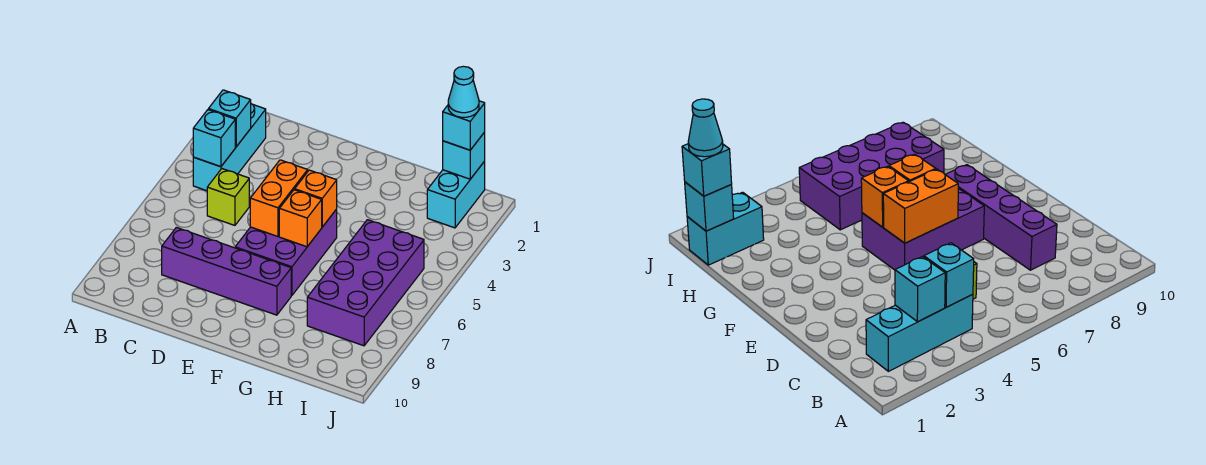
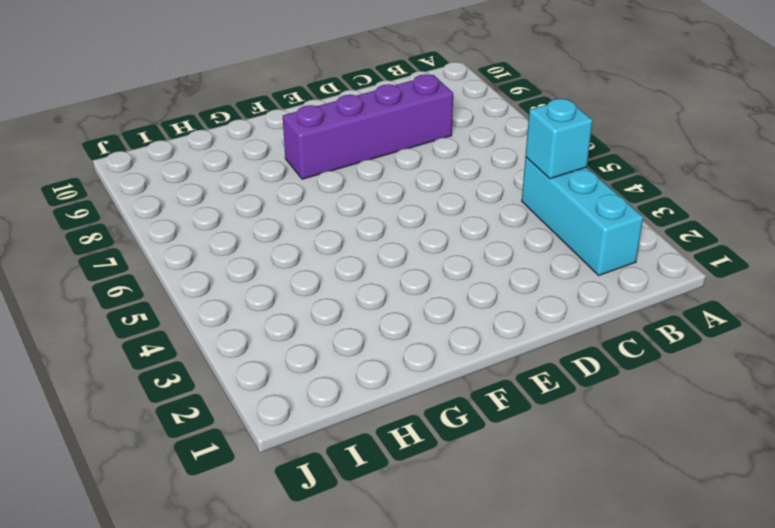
none -> lime brick C5 level 1
none -> purple brick E5:F7 level 1
none -> purple brick H5:I8 level 1

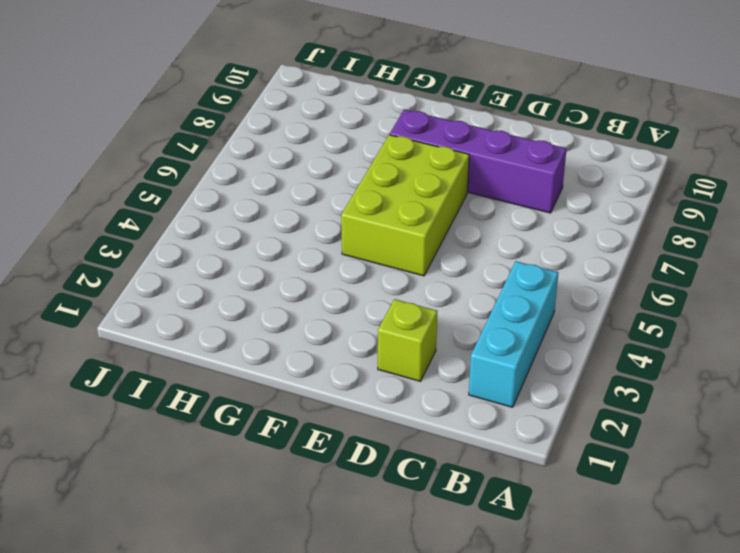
lime brick D2 level 1 -> lime brick C5 level 1
lime brick E5:F7 level 1 -> purple brick E5:F7 level 1
none -> purple brick H5:I8 level 1
none -> cyan brick I1:I2 level 1
none -> cyan brick B3 level 2

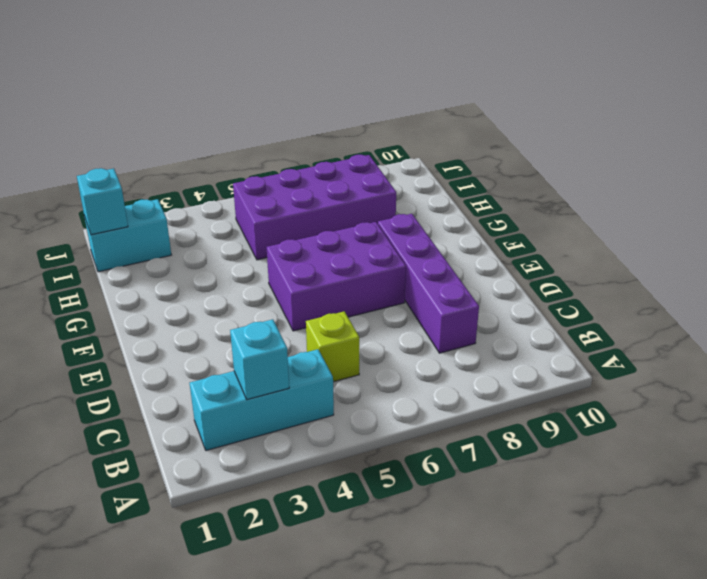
none -> cyan brick B4 level 2
none -> orange brick E5:E6 level 2
none -> orange brick F5 level 2

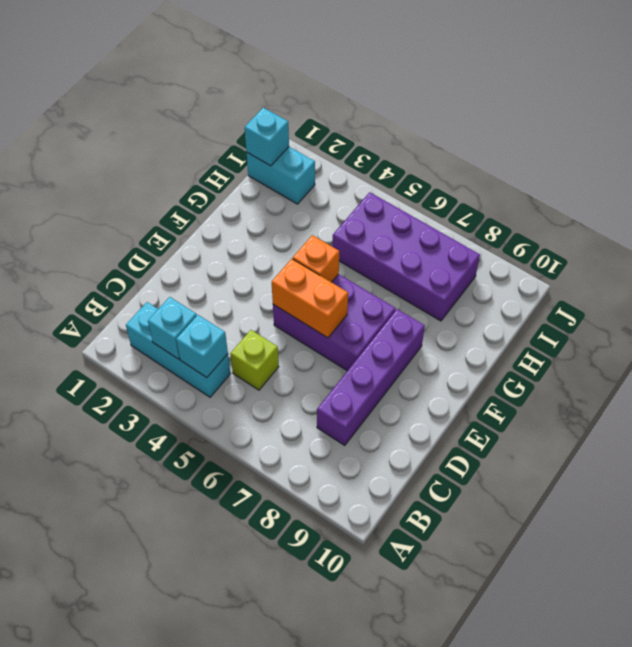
none -> orange brick F6 level 2
none -> cyan brick I1 level 3
none -> cyan cone I1 level 4

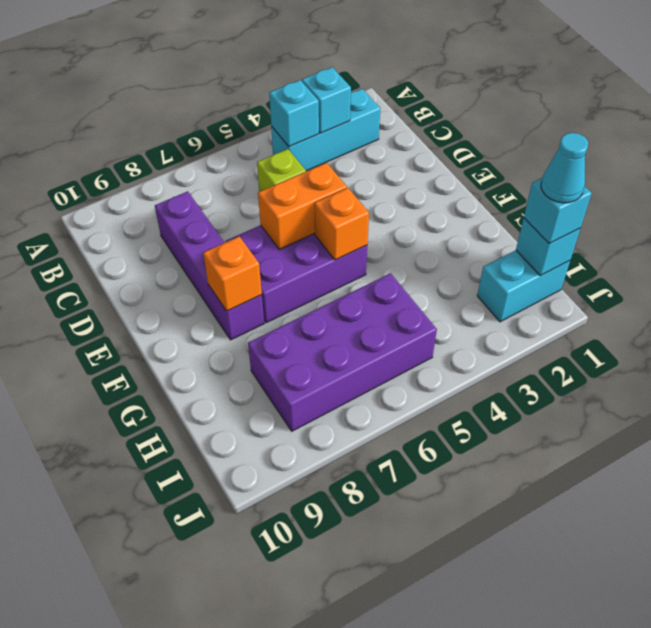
orange brick F8 level 2 -> orange brick F6 level 2

